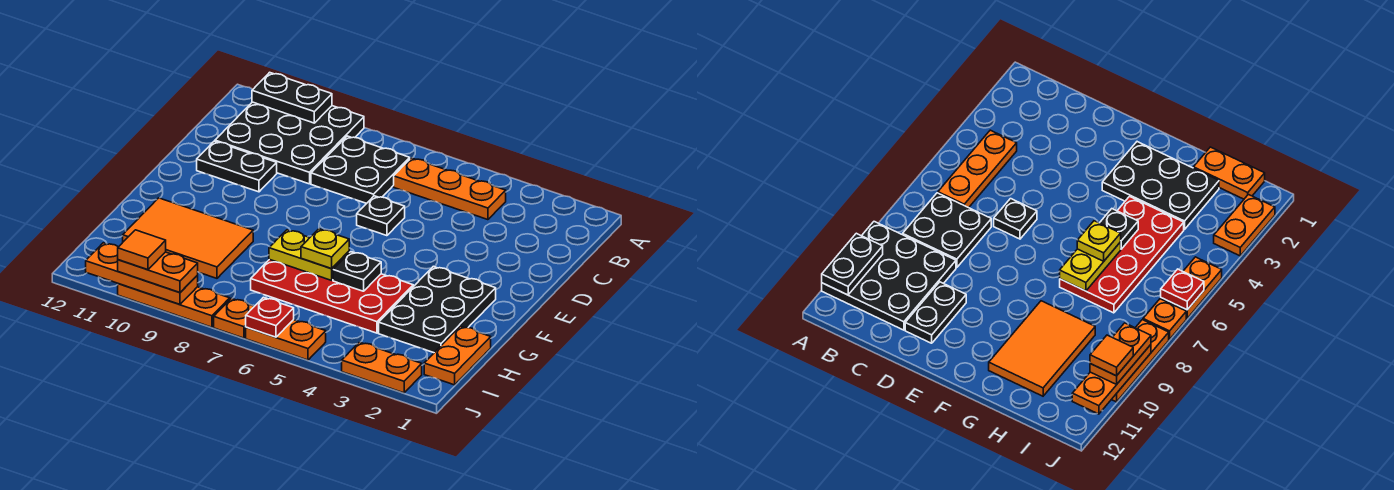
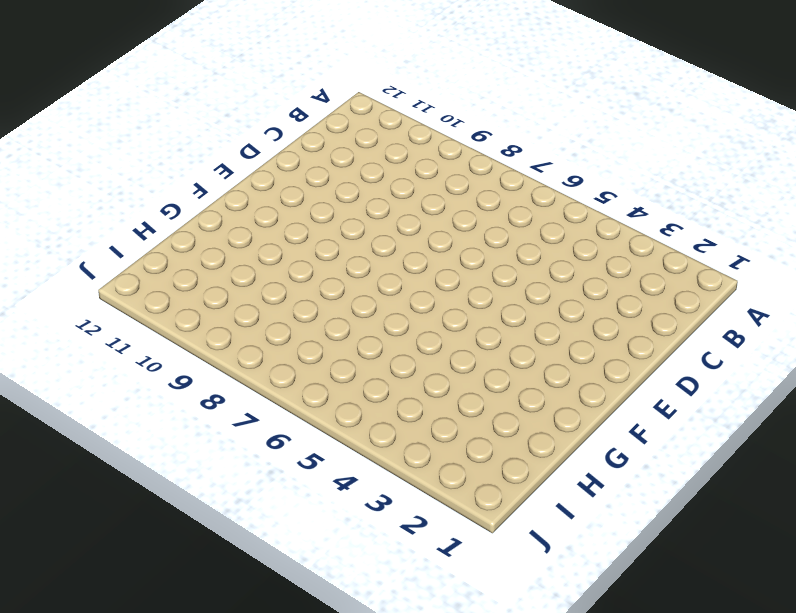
none -> black plate A9:C11 level 1
none -> orange plate B4:B6 level 1
none -> black plate B7:C8 level 1

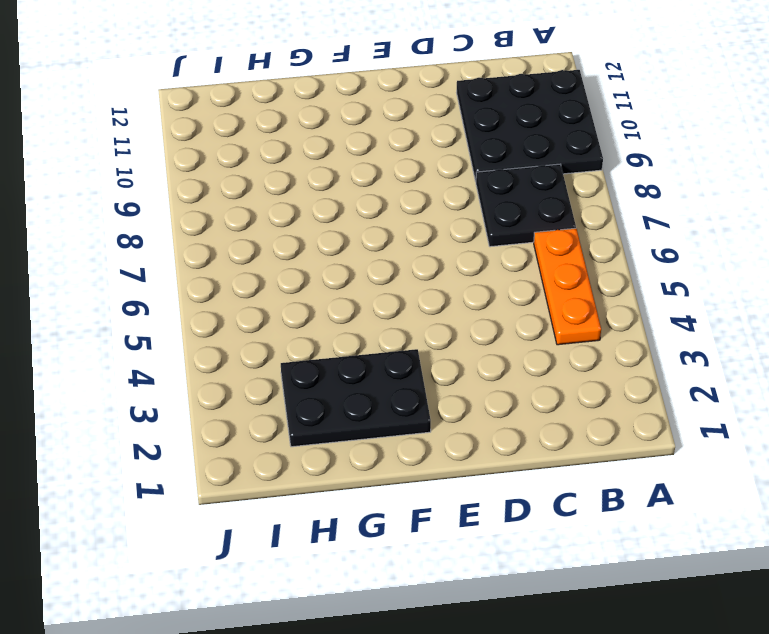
none -> black plate D6 level 1
none -> black plate D10:D11 level 1
none -> red plate G4:H7 level 1

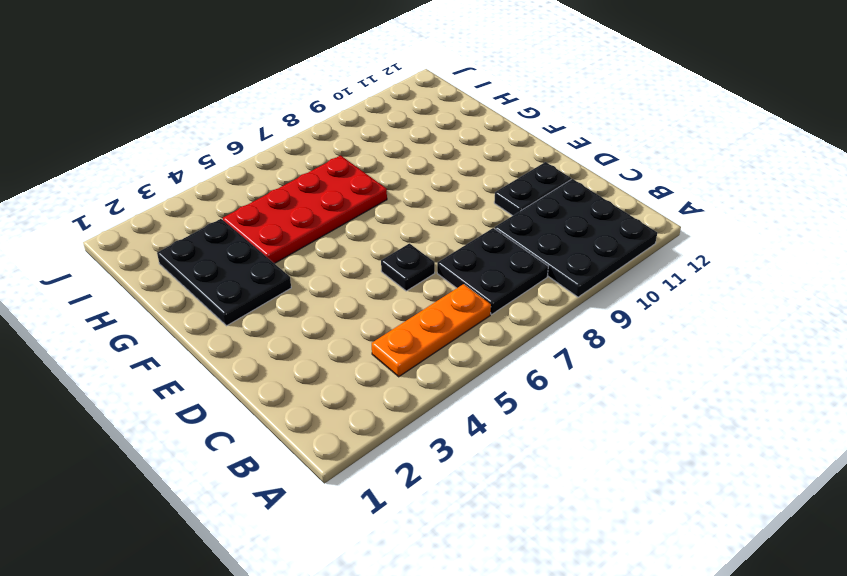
none -> orange tile G9:H11 level 1
none -> orange plate H1:I1 level 1
none -> orange plate J2:J3 level 1

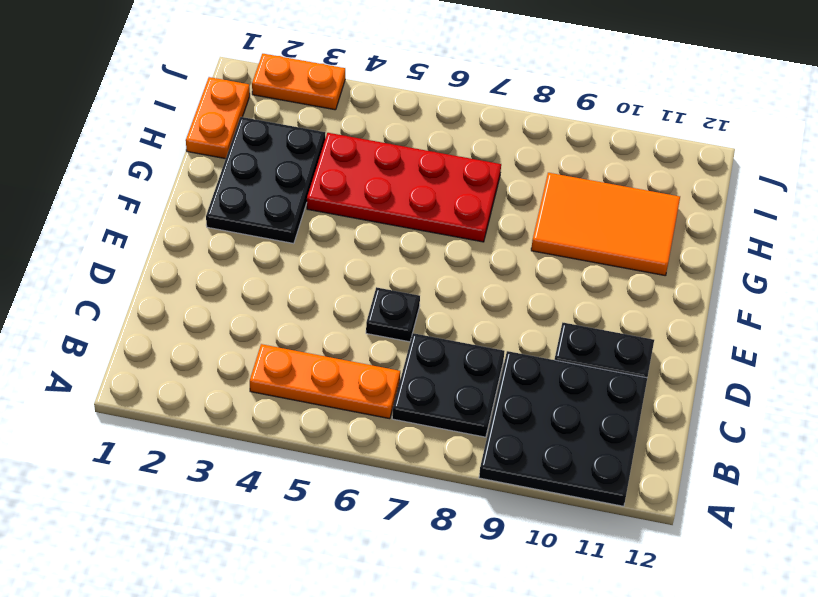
none -> orange plate J5:J6 level 1
none -> orange plate J7 level 1
none -> orange plate J8:J10 level 1

